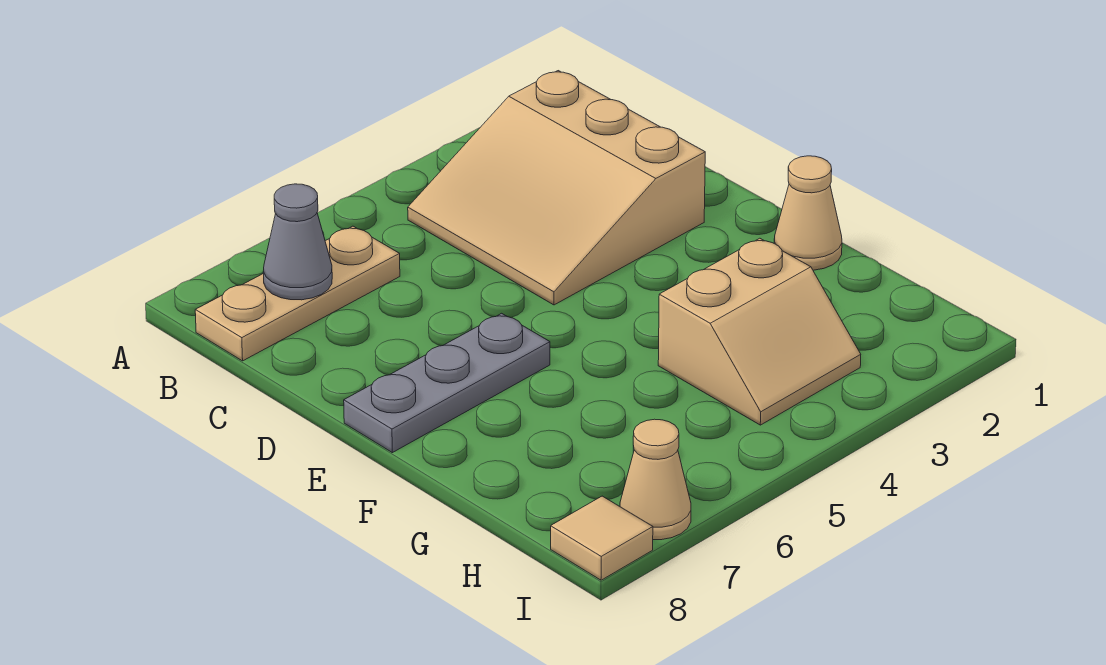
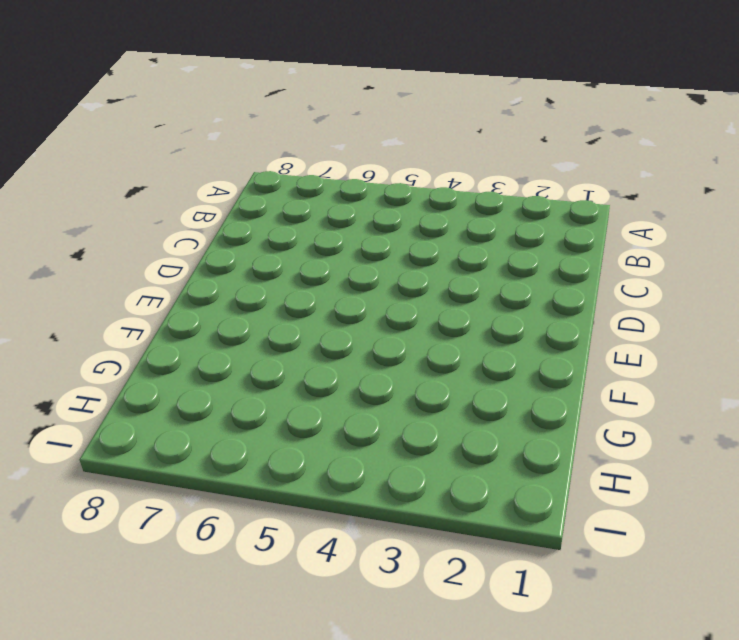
none -> tan slope B2:D4 level 1 top 2
none -> tan plate B6:B8 level 1

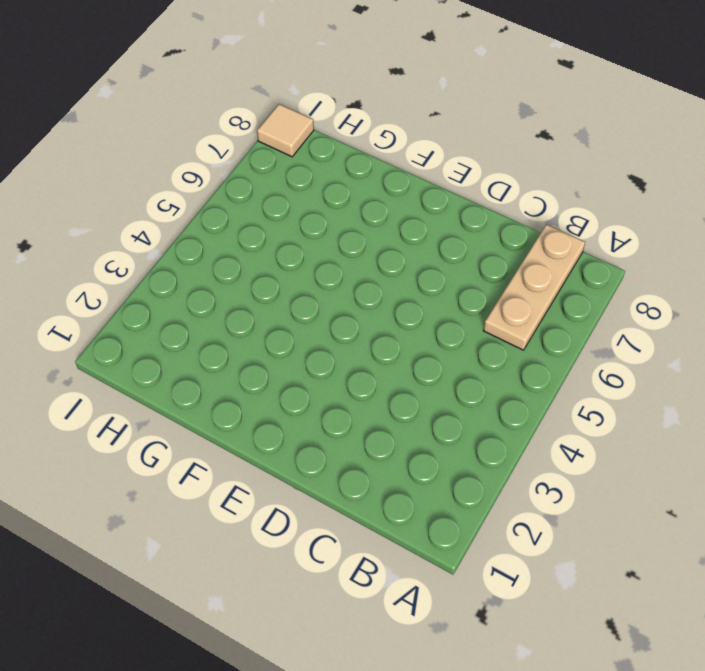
none -> tan slope B2:D4 level 1 top 2
none -> grey plate E6:E8 level 1

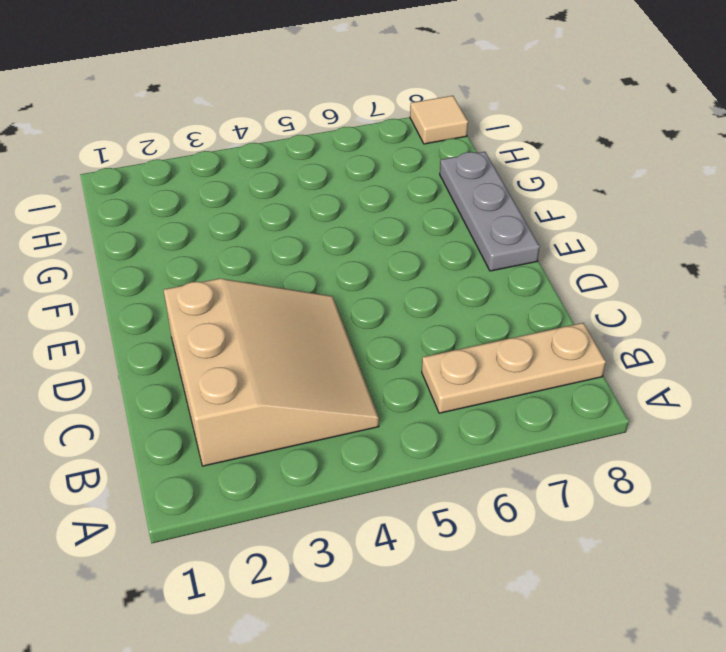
grey plate E8:G8 level 1 -> grey plate E6:E8 level 1
none -> tan cone F1 level 1
none -> tan slope G3:H4 level 1 top G

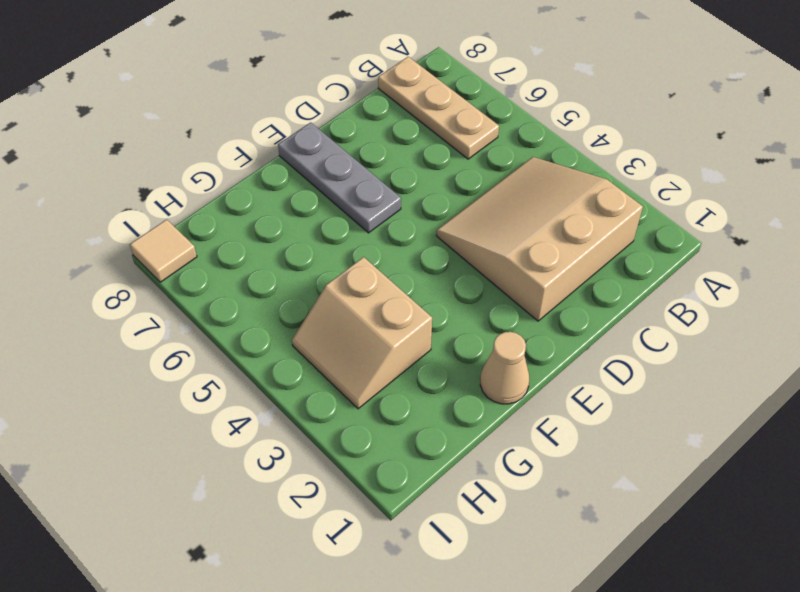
none -> tan cone I7 level 1
none -> grey cone B7 level 2

